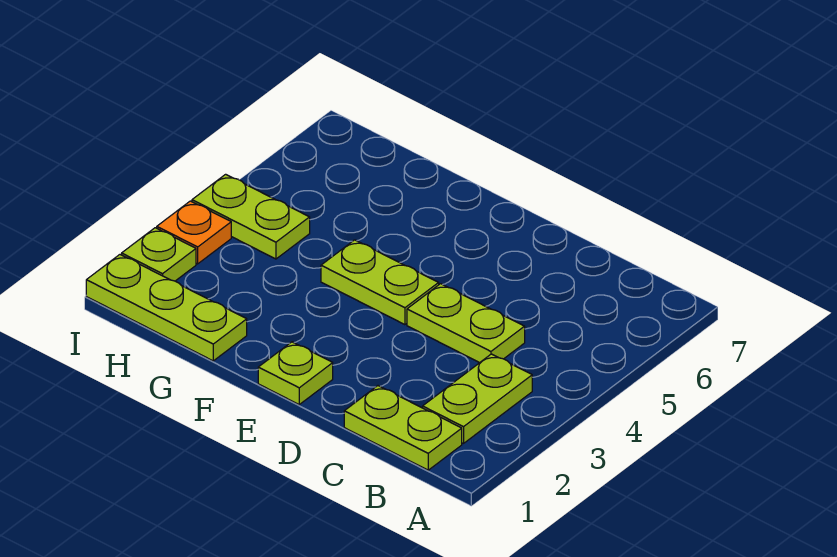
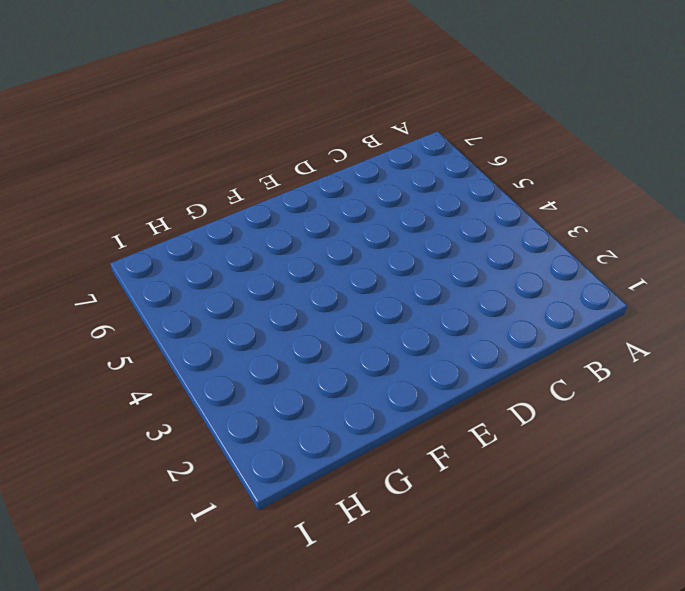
none -> lime plate B1:C1 level 1
none -> lime plate B2:B3 level 1

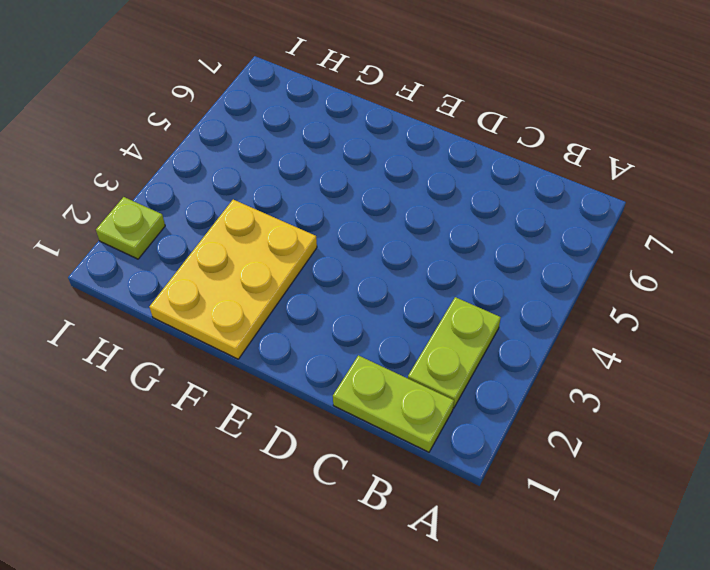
yellow plate F1:G3 level 1 -> lime plate G1:I1 level 1
none -> lime plate C4:D4 level 1
none -> lime plate E1 level 1

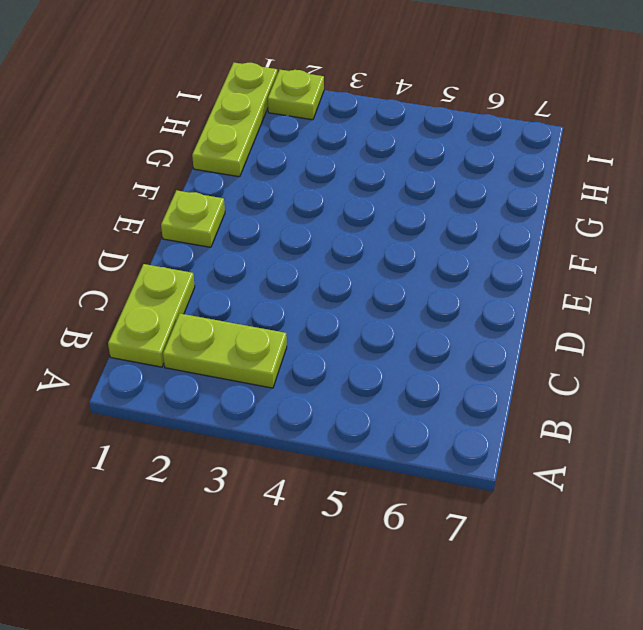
none -> lime plate C4:D4 level 1
none -> lime plate E4:F4 level 1

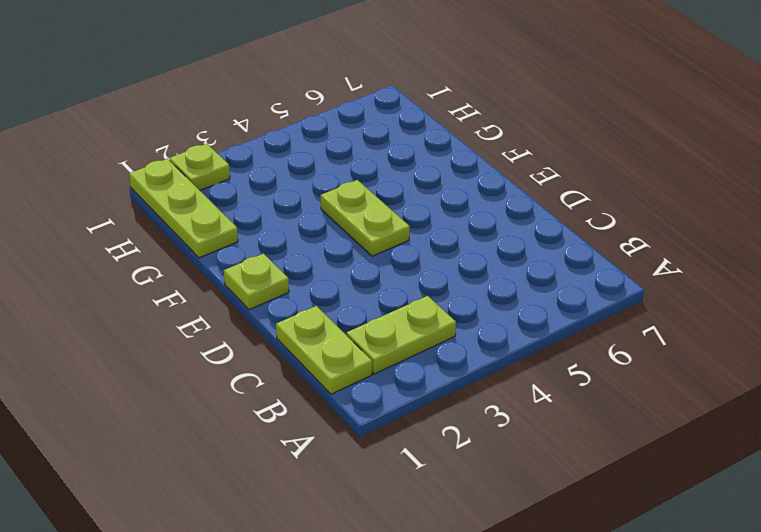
none -> lime plate C4:D4 level 1
none -> lime plate H4:I4 level 1

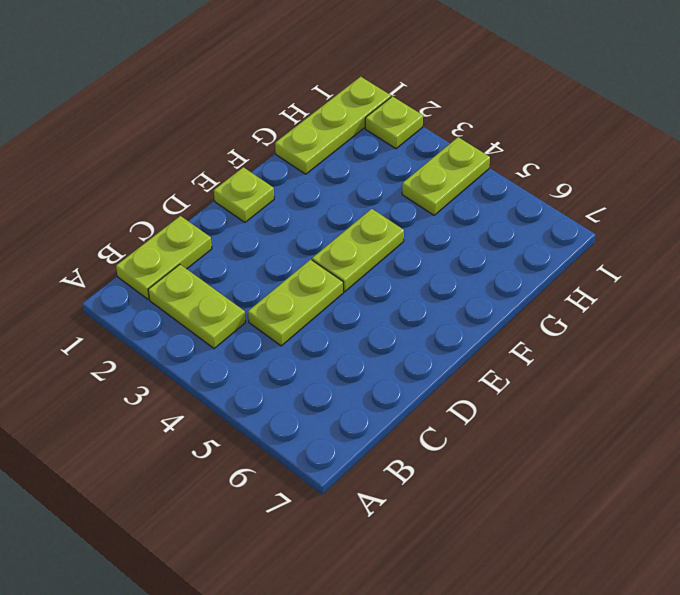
none -> orange plate I3 level 1

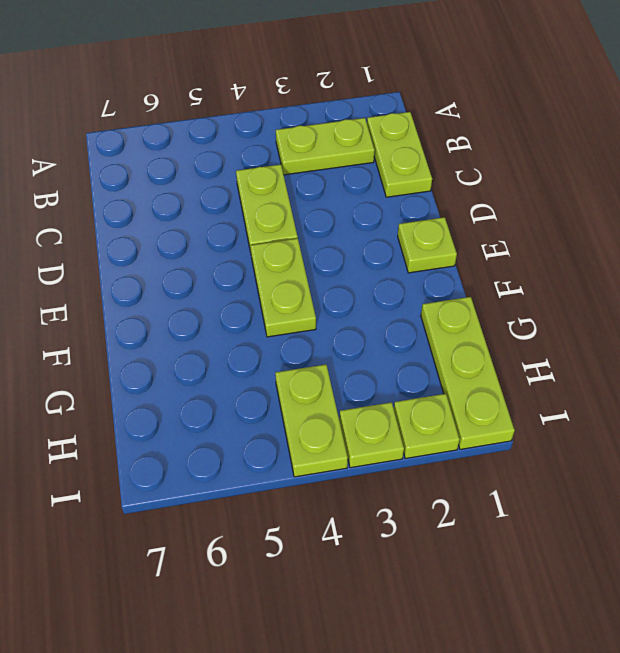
lime plate I3 level 1 -> orange plate I3 level 1

